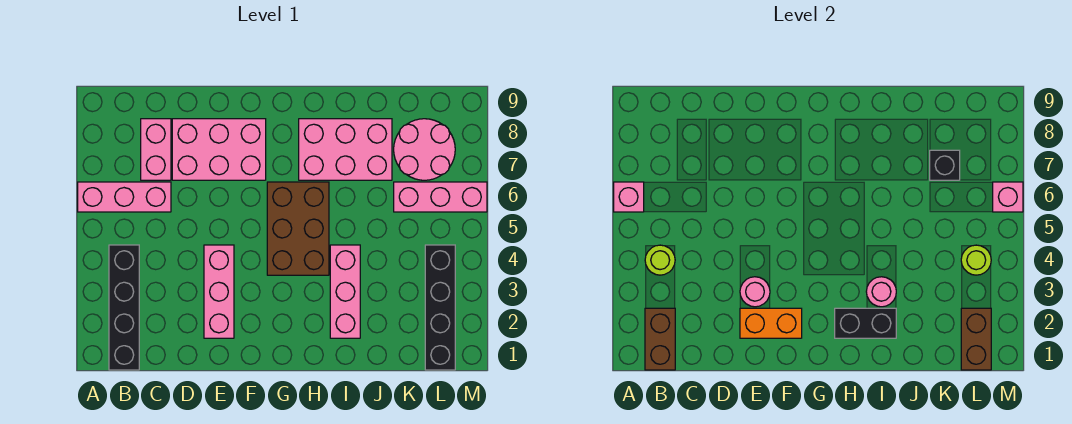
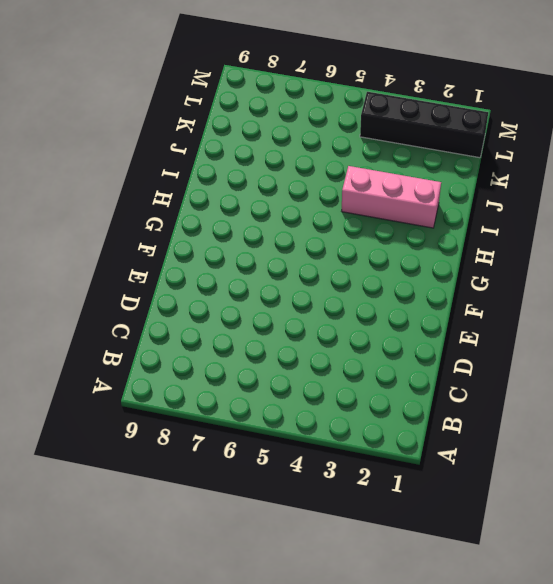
none -> pink brick A6:C6 level 1
none -> black brick B1:B4 level 1
none -> pink brick C7:C8 level 1

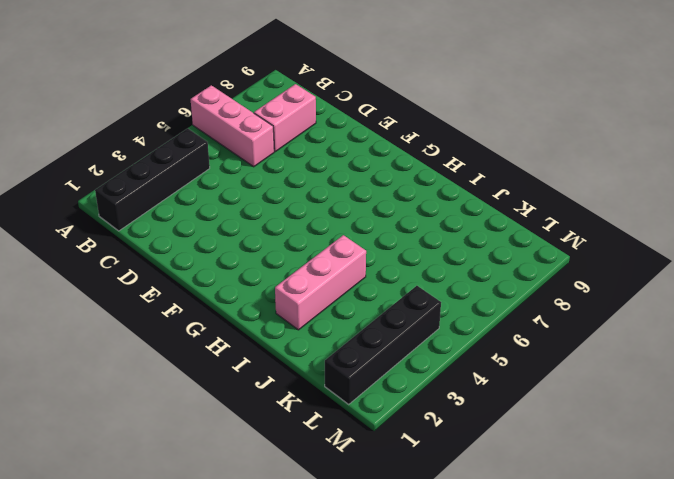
none -> pink brick D7:F8 level 1
none -> pink brick E2:E4 level 1
none -> brown brick G4:H6 level 1

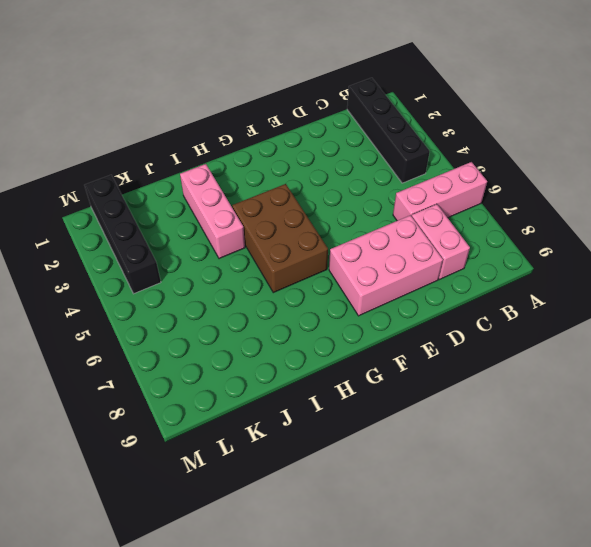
none -> pink brick E2:E4 level 1
none -> pink brick H7:J8 level 1
none -> pink brick K6:M6 level 1

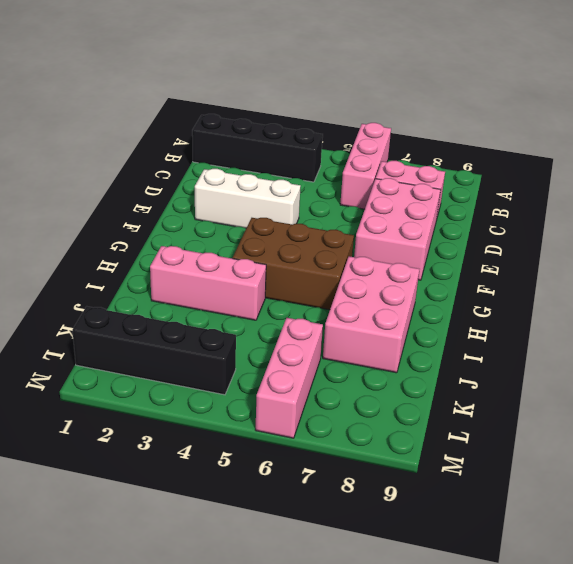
white brick E2:E4 level 1 -> pink brick E2:E4 level 1
none -> pink round brick K7:L8 level 1
none -> pink brick A6 level 2
none -> brown brick B1:B2 level 2

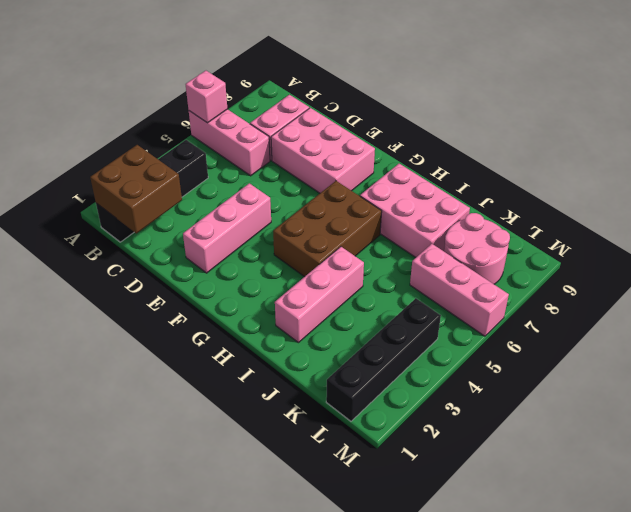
brown brick B1:C2 level 2 -> brown brick B1:B2 level 2
none -> lime round brick B4 level 2
none -> orange brick E2:F2 level 2
none -> pink round brick E3 level 2

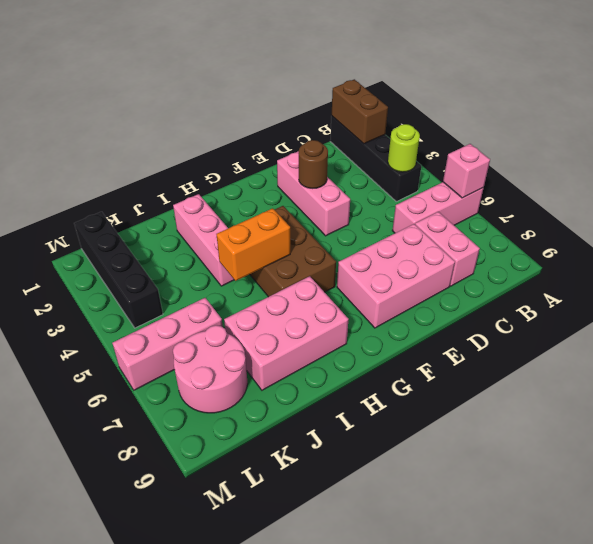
brown round brick E3 level 2 -> pink round brick E3 level 2
orange brick H5:I5 level 2 -> orange brick E2:F2 level 2
none -> black brick H2:I2 level 2
none -> pink round brick I3 level 2
none -> black brick K7 level 2

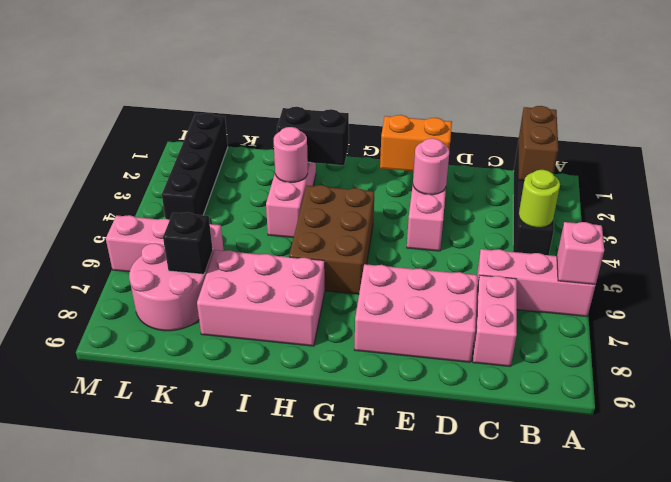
none -> brown brick L1:L2 level 2
none -> lime round brick L4 level 2
none -> pink brick M6 level 2

